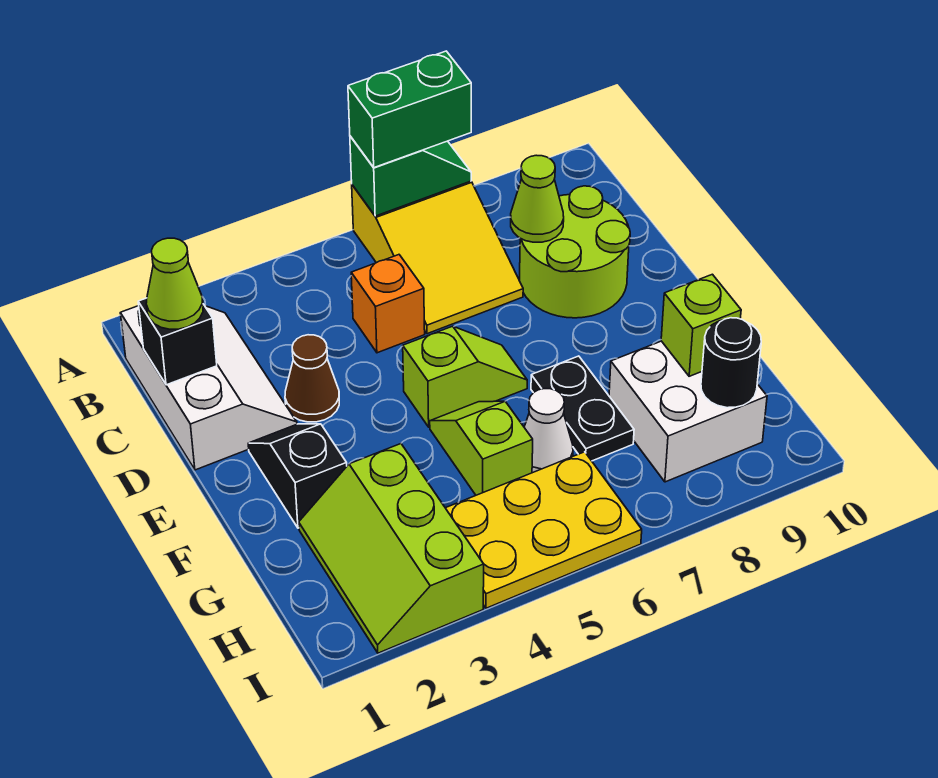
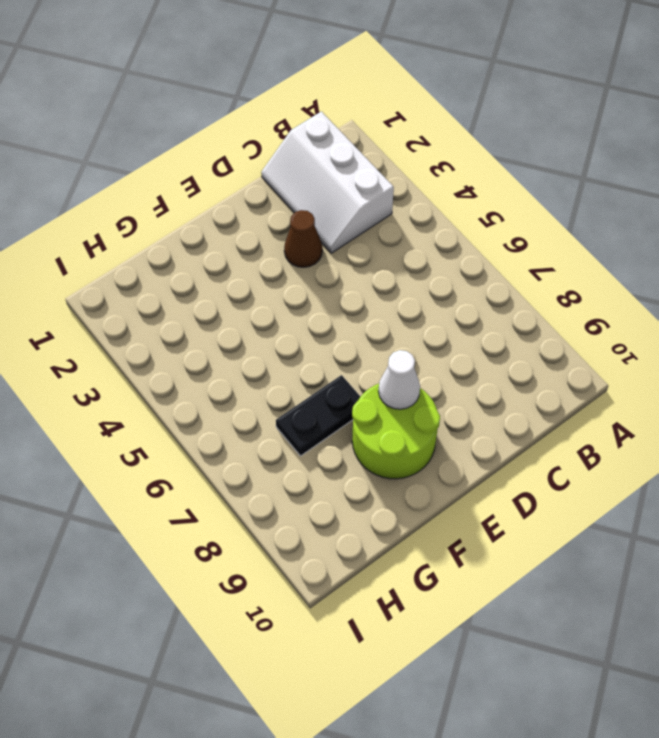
white slope B1:C3 level 1 top B -> white slope B1:D2 level 1 top 1
lime round brick E8:F9 level 1 -> lime round brick C8:D9 level 1
white cone E8 level 2 -> white cone G6 level 1
none -> yellow slope A6:C7 level 1 top A
none -> orange brick C5 level 1
none -> black slope E2:F2 level 1 top F

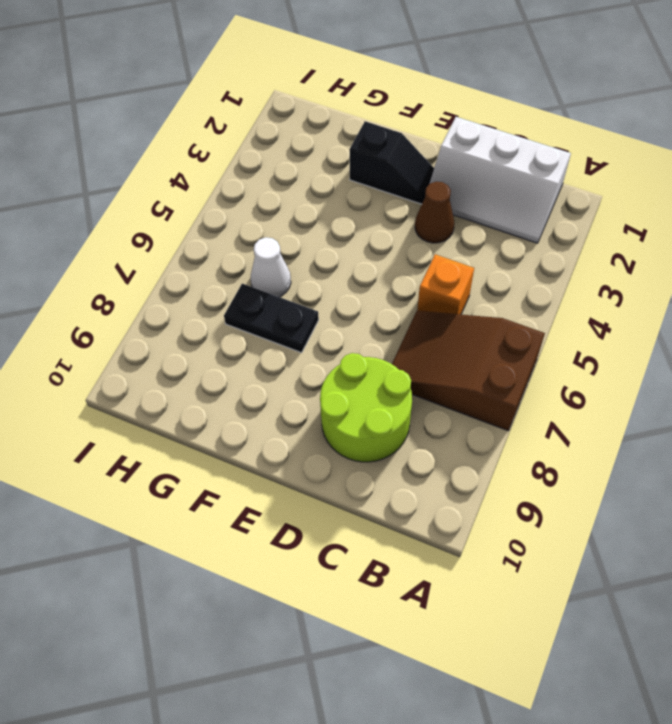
brown slope A6:C7 level 1 top A -> yellow slope A6:C7 level 1 top A
none -> lime slope E5:E6 level 1 top 5
none -> lime slope F5:G5 level 1 top G
none -> lime slope G2:I3 level 1 top 3

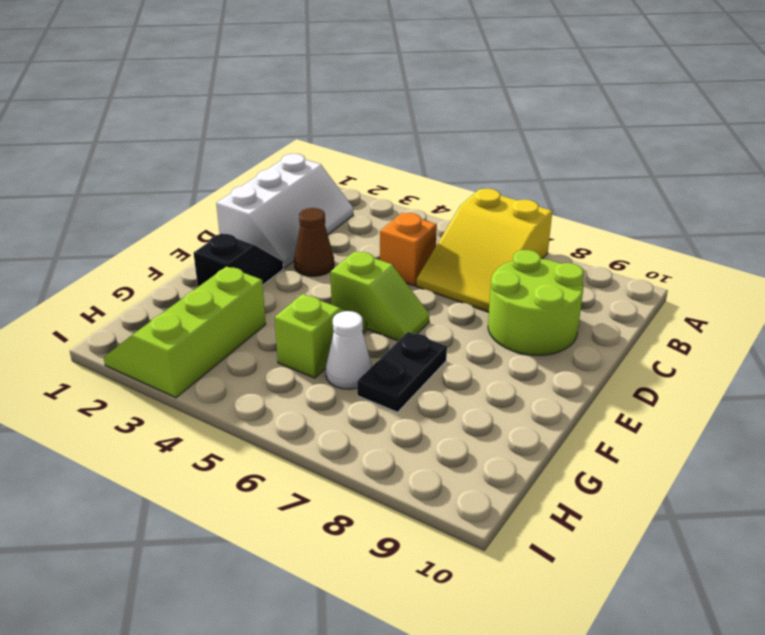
none -> white brick G8:H9 level 1
none -> yellow plate H4:I6 level 1
none -> green slope A6:A7 level 2 top 6

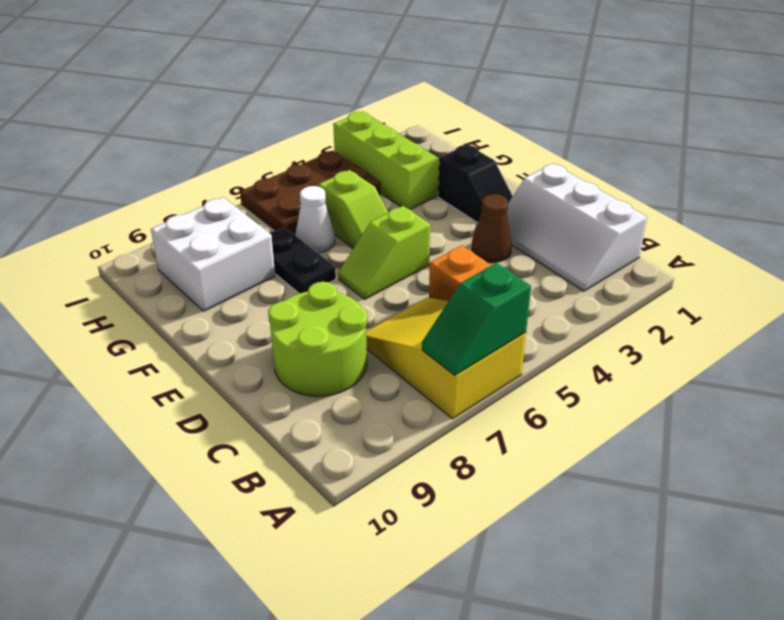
brown plate H4:I6 level 1 -> yellow plate H4:I6 level 1
none -> black brick C1 level 2
none -> lime cone C8 level 2
none -> lime brick G9 level 2

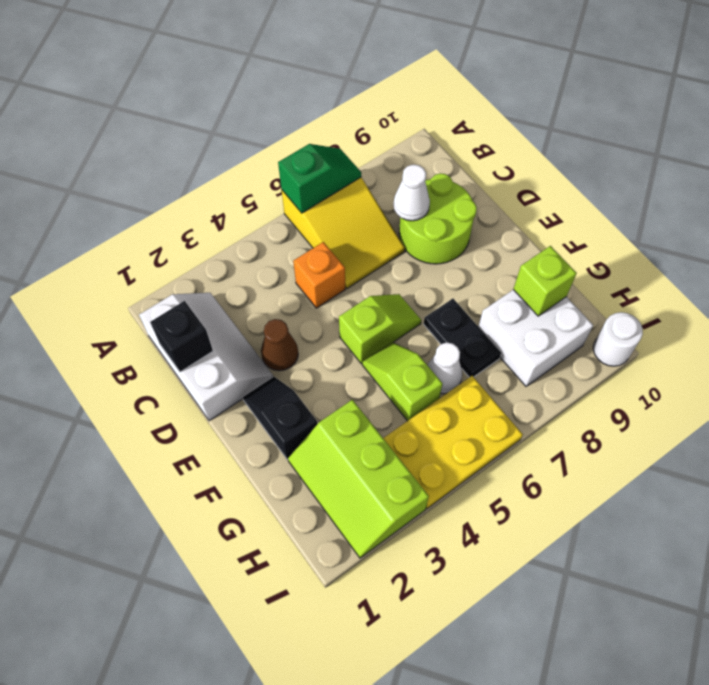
white cone C8 level 2 -> lime cone C8 level 2
white round brick I10 level 1 -> none
none -> black round brick H9 level 2
none -> green brick A6:A7 level 3
none -> lime cone C1 level 3

